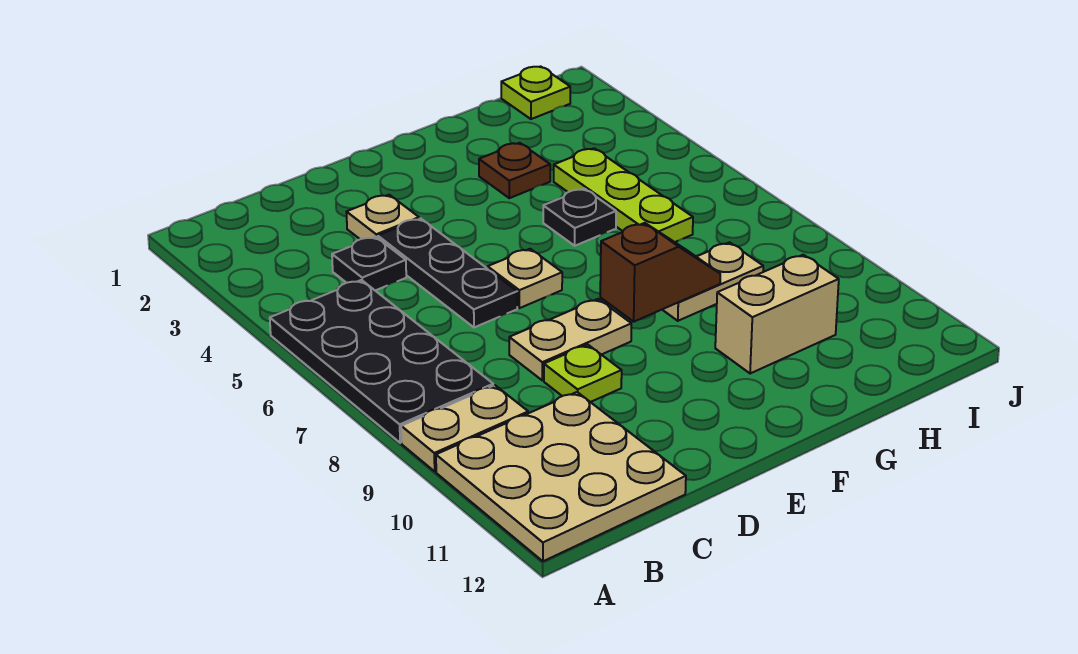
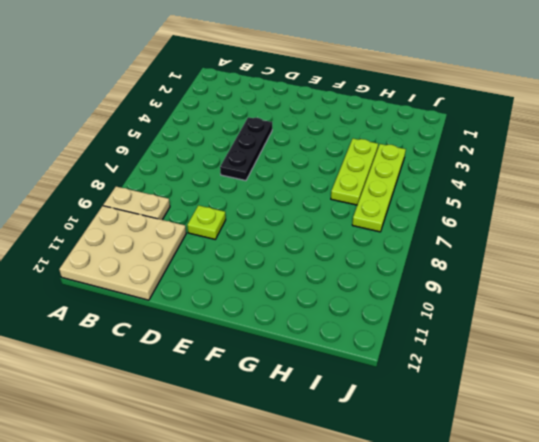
lime plate I4:I7 level 1 -> none
none -> black plate A5:B8 level 1
none -> black plate C4 level 1
none -> tan plate D3 level 1

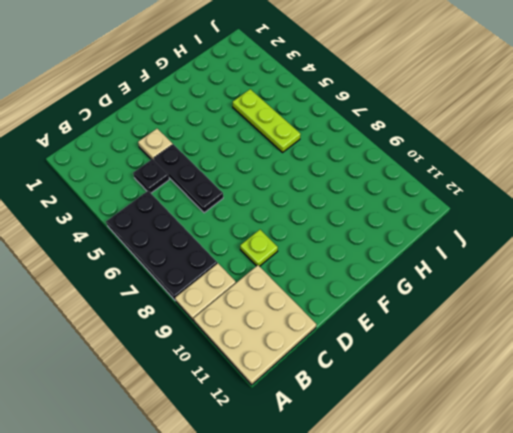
none -> tan plate D8:E8 level 1
none -> tan plate E6 level 1
none -> brown plate G3 level 1

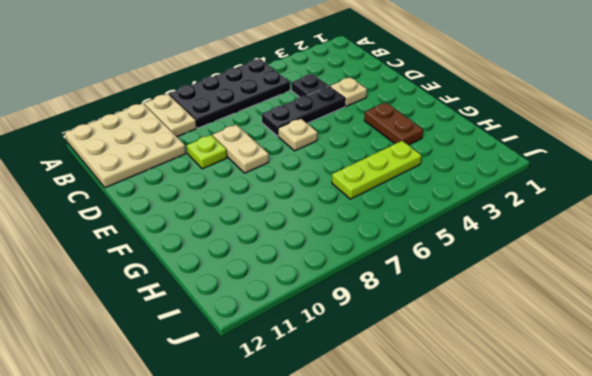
brown plate F3:G3 level 1 -> brown plate G3 level 1
none -> black plate G5 level 1
none -> tan plate G8:H8 level 1
none -> tan brick G10:H10 level 1

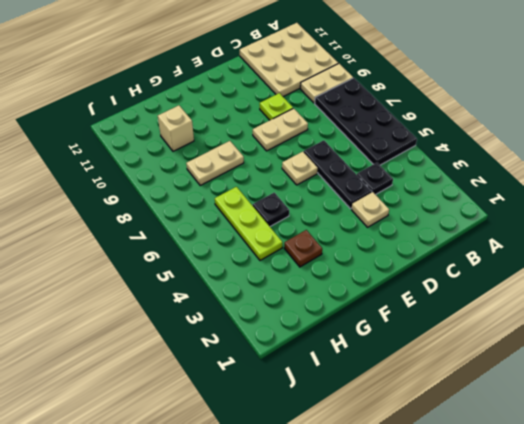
tan brick H10 level 1 -> tan brick G10:H10 level 1
none -> lime plate I1 level 1
none -> brown slope F8:G8 level 2 top F

